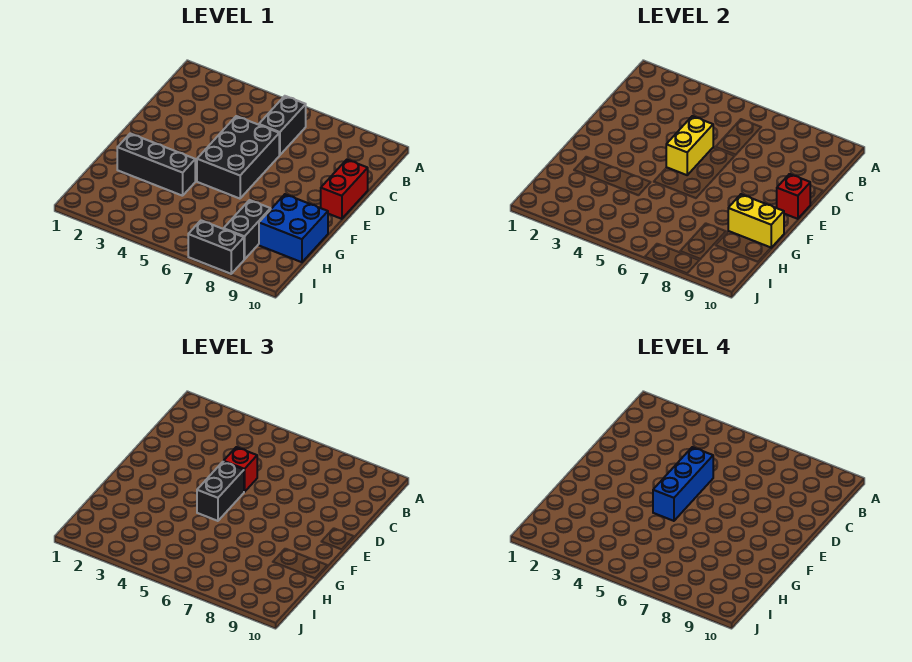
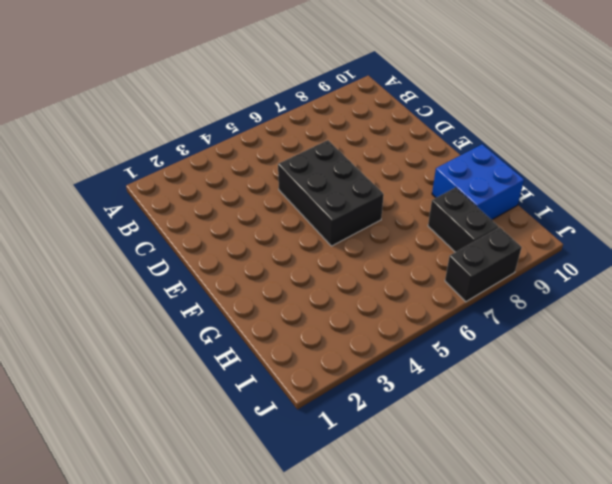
none -> black brick B6:C6 level 1
none -> red brick D10:E10 level 1
none -> black brick G2:G4 level 1

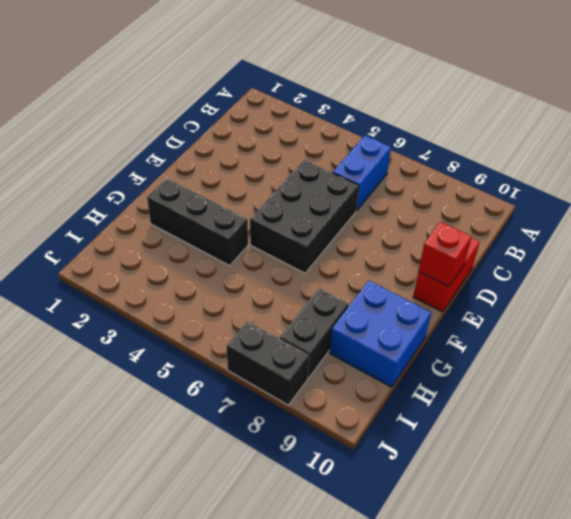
blue brick B6:C6 level 1 -> black brick B6:C6 level 1
none -> yellow brick D5:E5 level 2
none -> yellow brick G9:G10 level 2
none -> red brick D5 level 3

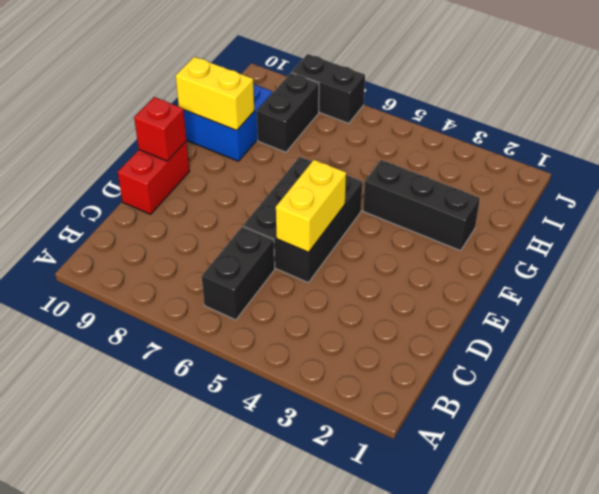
none -> red brick D5 level 3
none -> black brick E5:F5 level 3
none -> blue brick D5:F5 level 4

